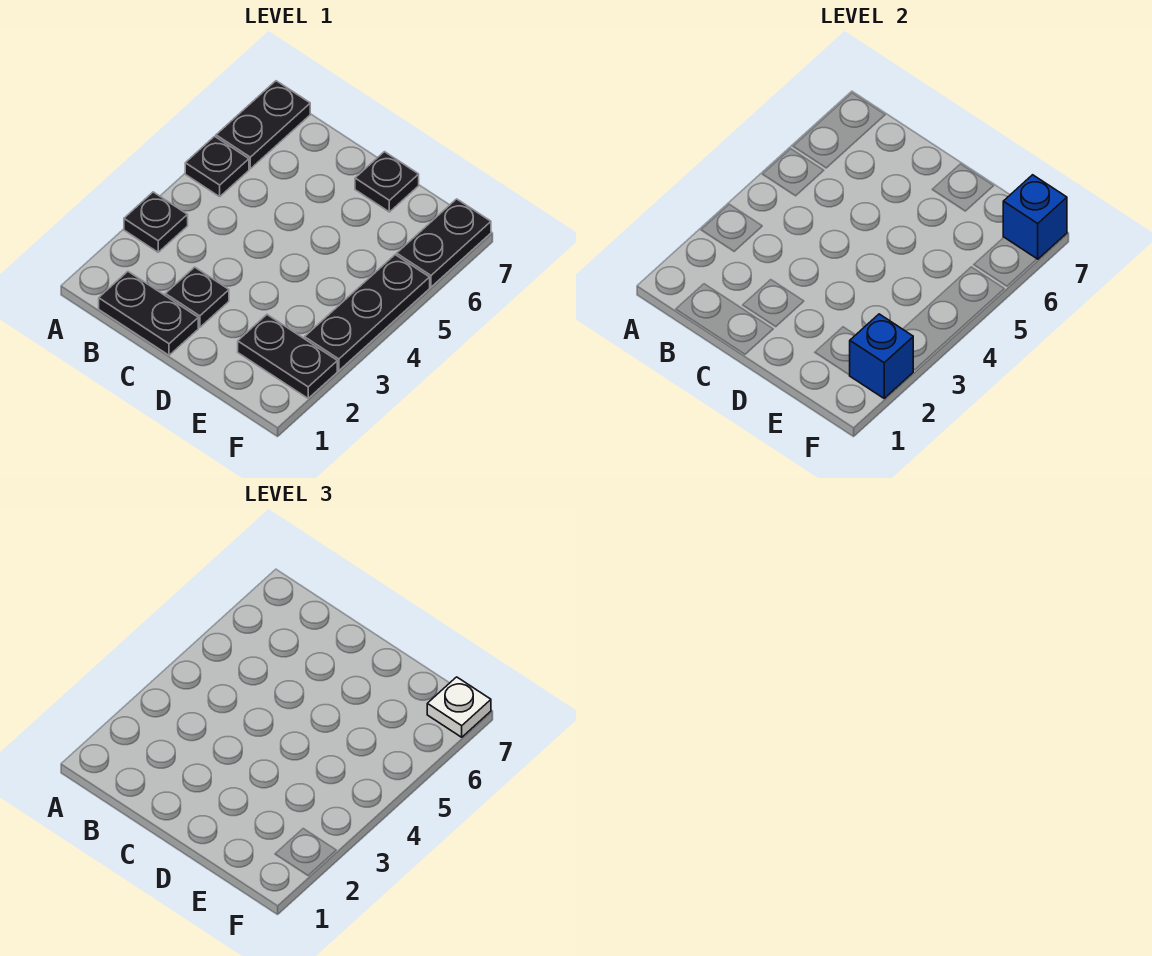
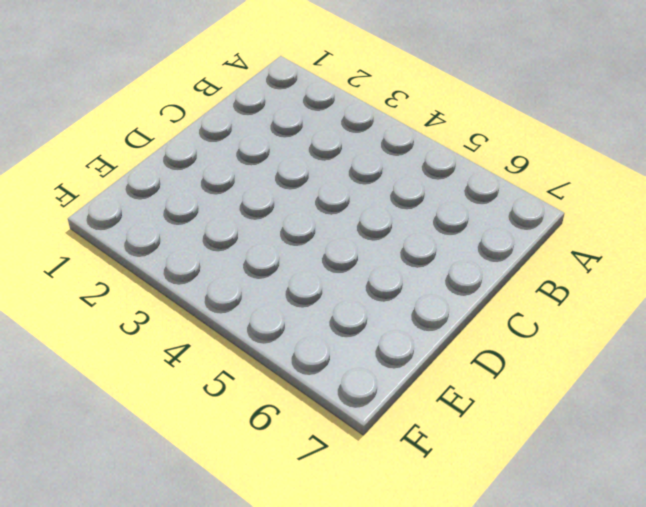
none -> black plate A3 level 1
none -> black plate A5 level 1
none -> black plate A6:A7 level 1

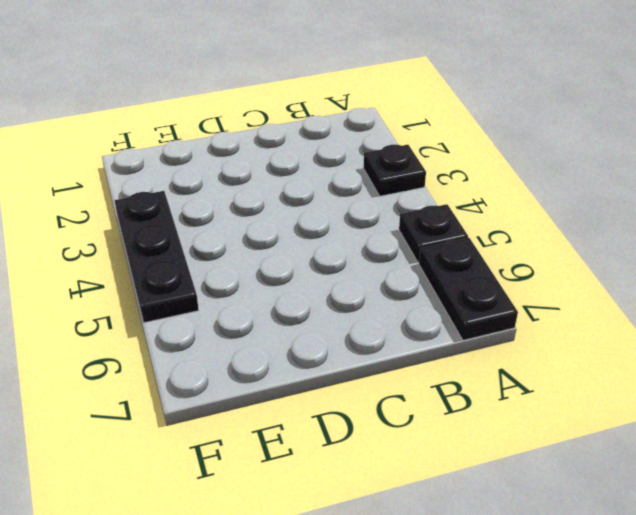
none -> black plate B1:C1 level 1
none -> black plate C2 level 1
none -> black plate D7 level 1

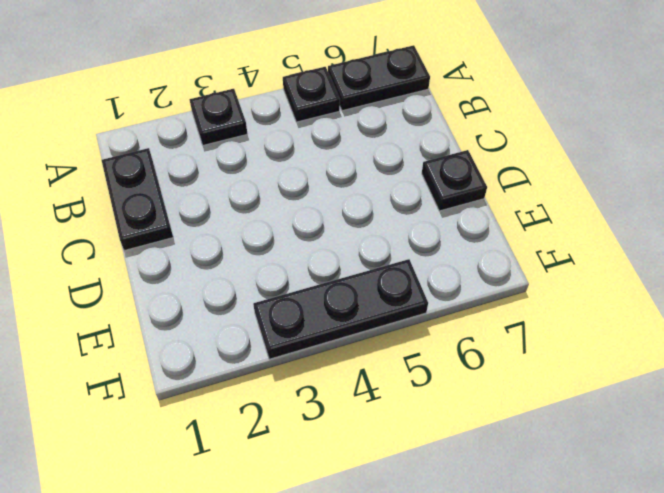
none -> black plate C2 level 1
none -> black plate E2:F2 level 1
none -> black plate F6:F7 level 1

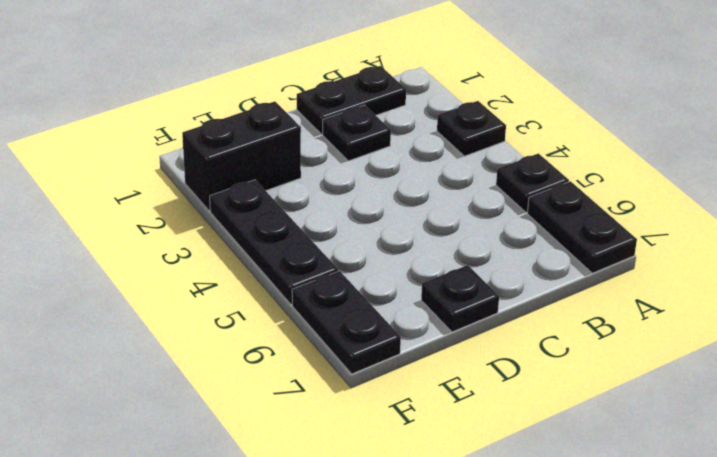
black brick E2:F2 level 1 -> black plate E2:F2 level 1
none -> blue brick F2 level 2
none -> blue brick F7 level 2
none -> white plate F7 level 3

